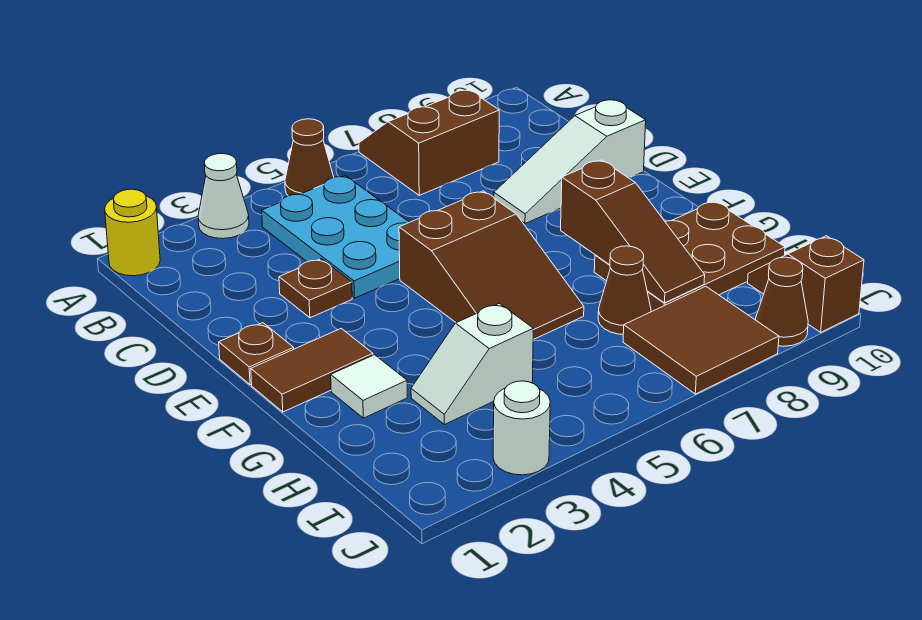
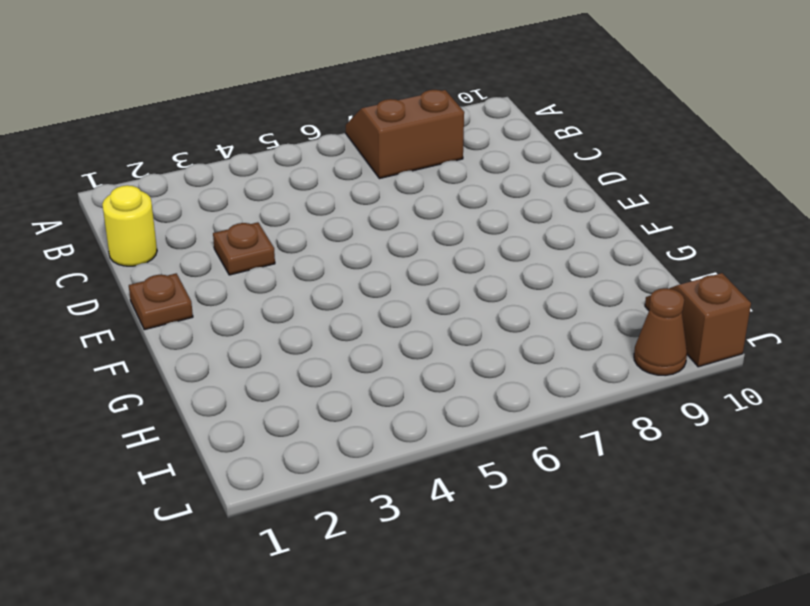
yellow round brick C1 level 1 -> yellow round brick A1 level 1
none -> white cone A3 level 1
none -> brown cone A5 level 1
none -> cyan plate B4:D5 level 1

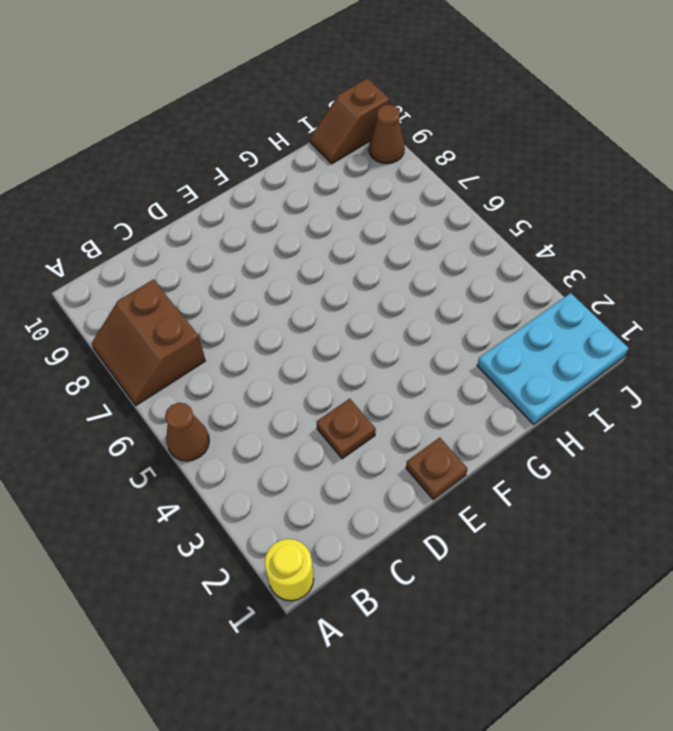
cyan plate H1:J2 level 1 -> cyan plate B4:D5 level 1
none -> white cone A3 level 1
none -> white slope D8:D10 level 1 top 10
none -> brown slope E5:G6 level 1 top E

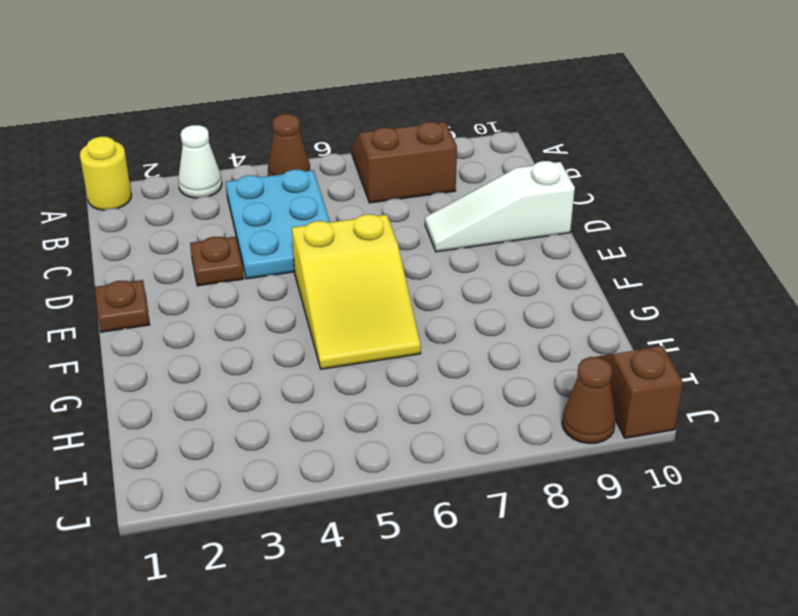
yellow slope E5:G6 level 1 top E -> brown slope E5:G6 level 1 top E
none -> brown tile F1:F2 level 1
none -> white tile G2 level 1
none -> brown plate G8:H10 level 1

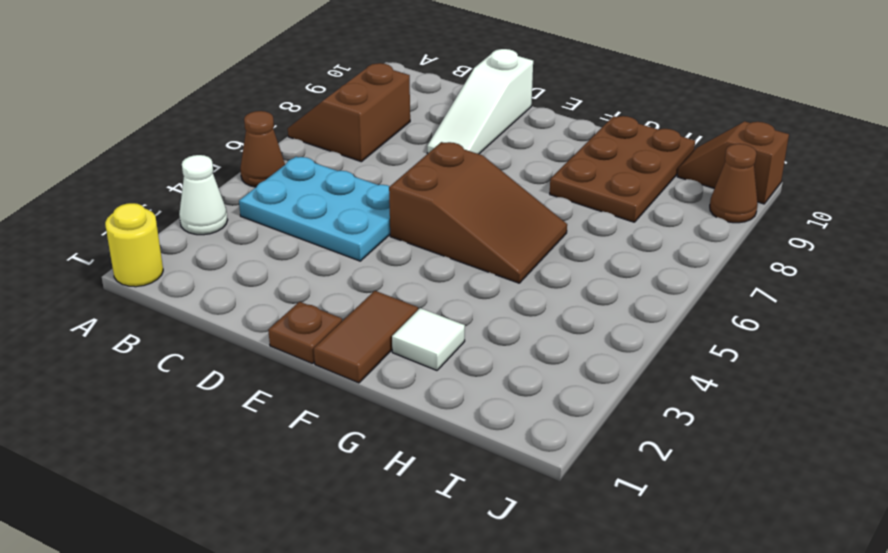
none -> brown plate D3 level 1
none -> white slope H3:H4 level 1 top 4
none -> brown cone H7 level 1

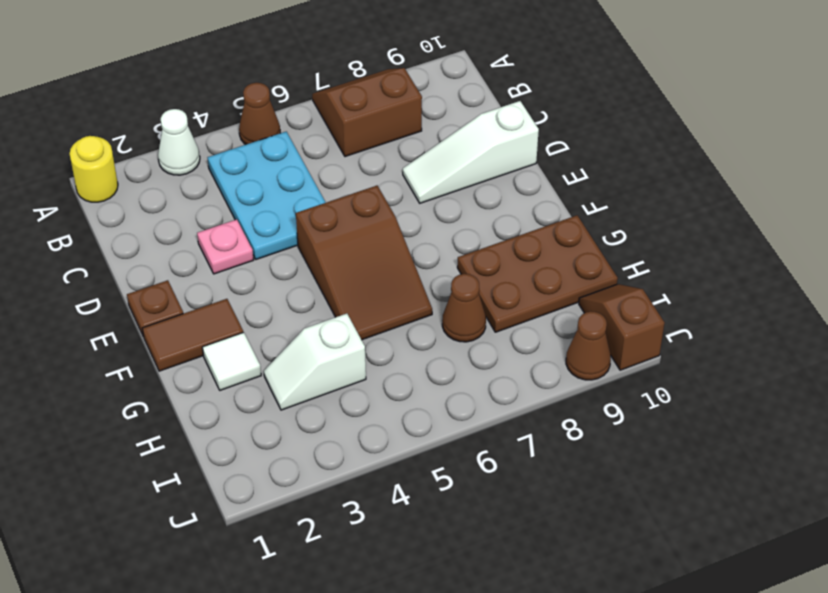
pink plate D3 level 1 -> brown plate D3 level 1
none -> brown tile I7:J8 level 1
none -> white round brick J3 level 1
none -> brown slope F8:H8 level 2 top F

